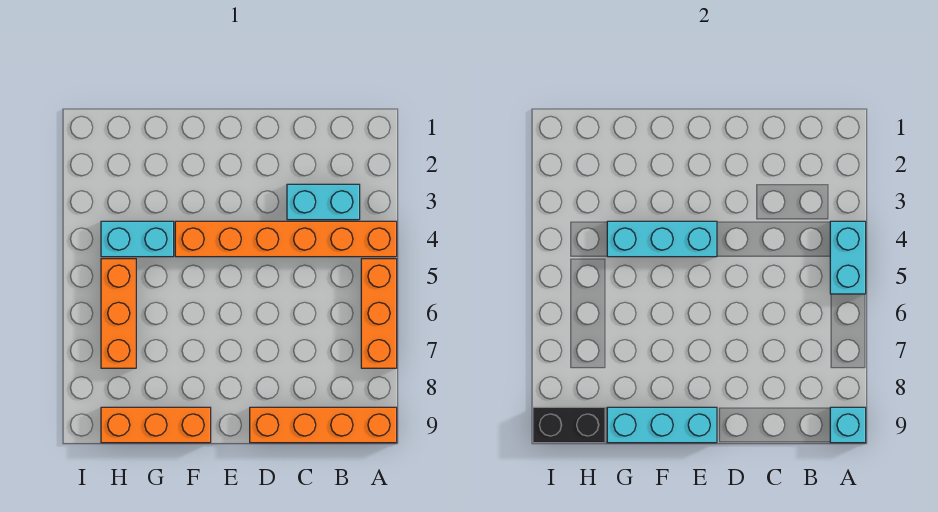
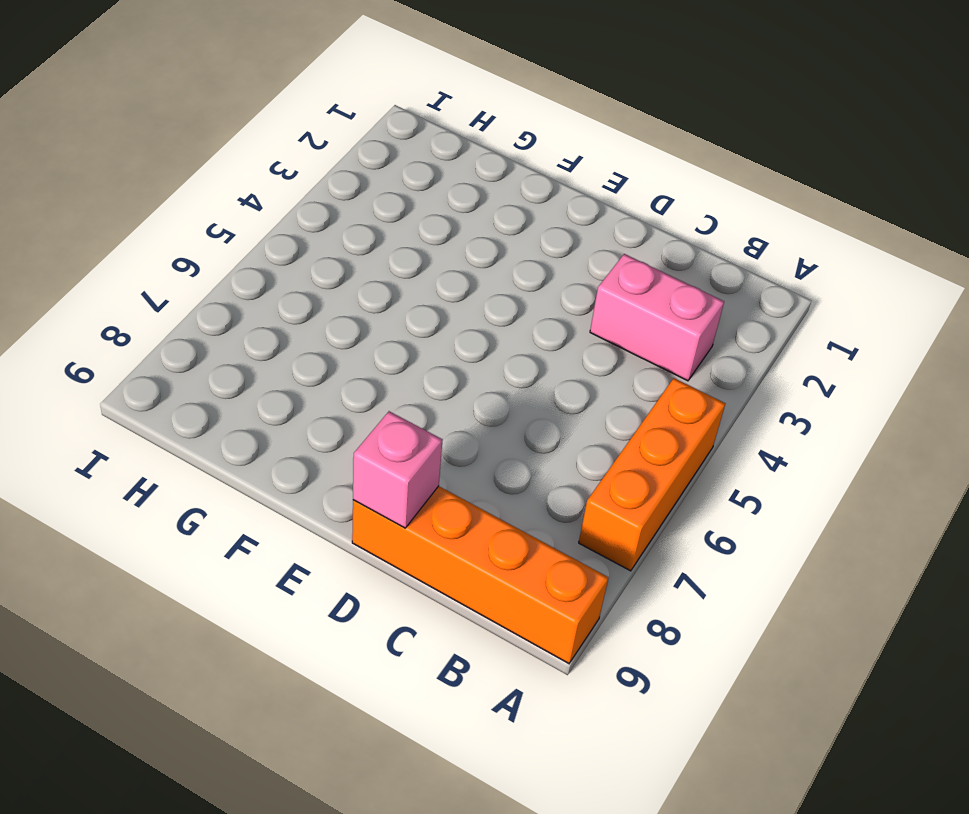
pink brick B3:C3 level 1 -> cyan brick B3:C3 level 1
pink brick D9 level 2 -> none
none -> orange brick A4:F4 level 1
none -> orange brick F9:H9 level 1
none -> cyan brick G4:H4 level 1

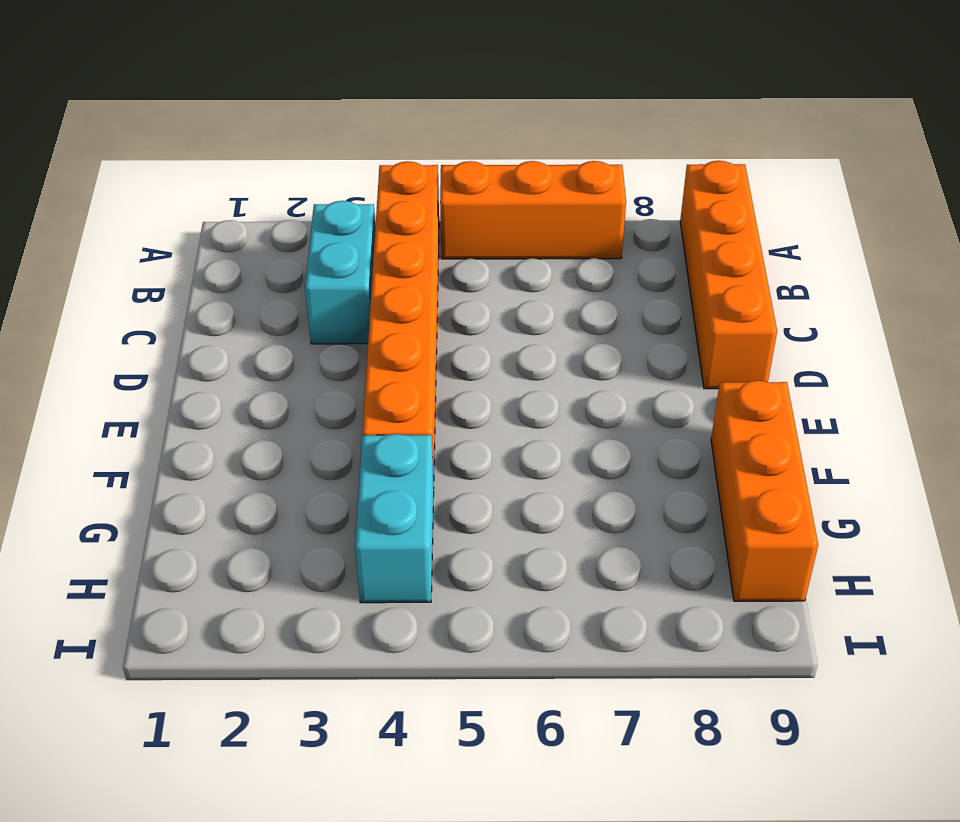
none -> orange brick H5:H7 level 1
none -> cyan brick A4:A5 level 2
none -> cyan brick A9 level 2

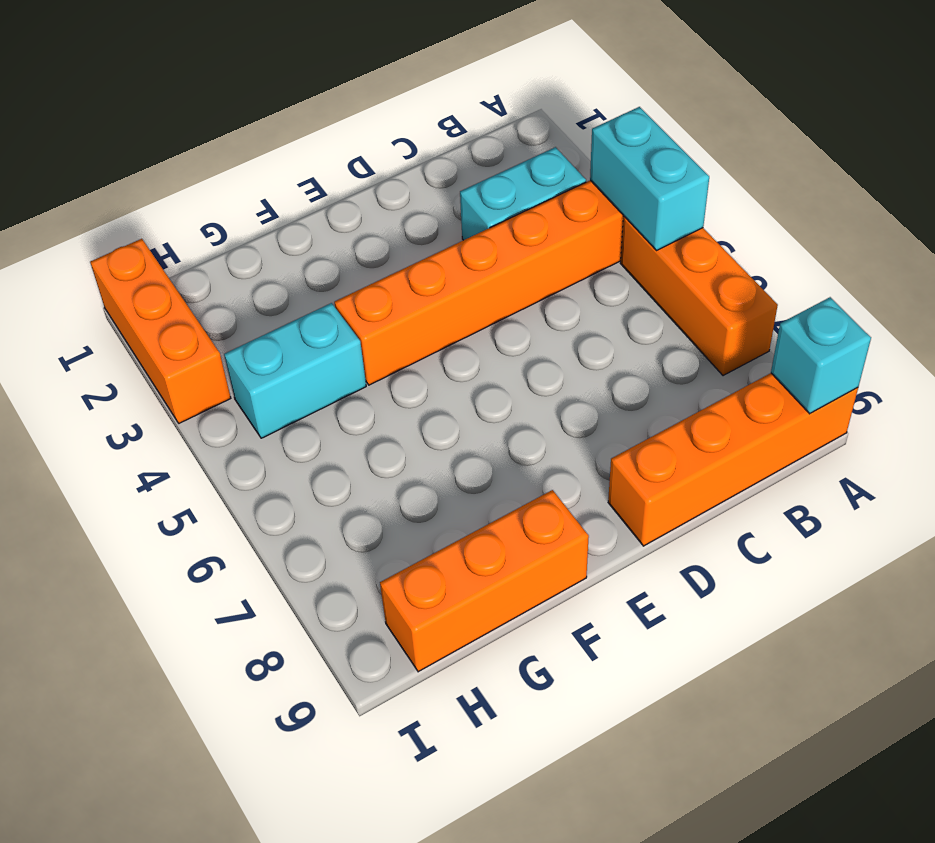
orange brick I1:I3 level 1 -> orange brick H5:H7 level 1
none -> cyan brick E4:G4 level 2
none -> cyan brick E9:G9 level 2
none -> black brick H9:I9 level 2

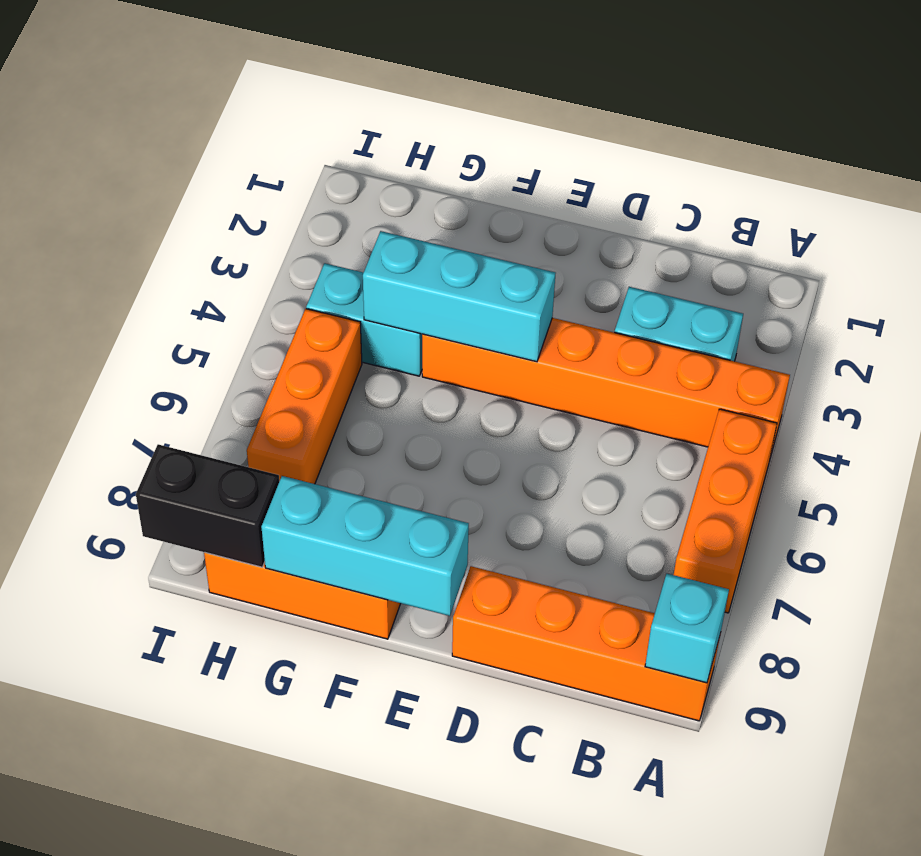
none -> cyan brick A4:A5 level 2

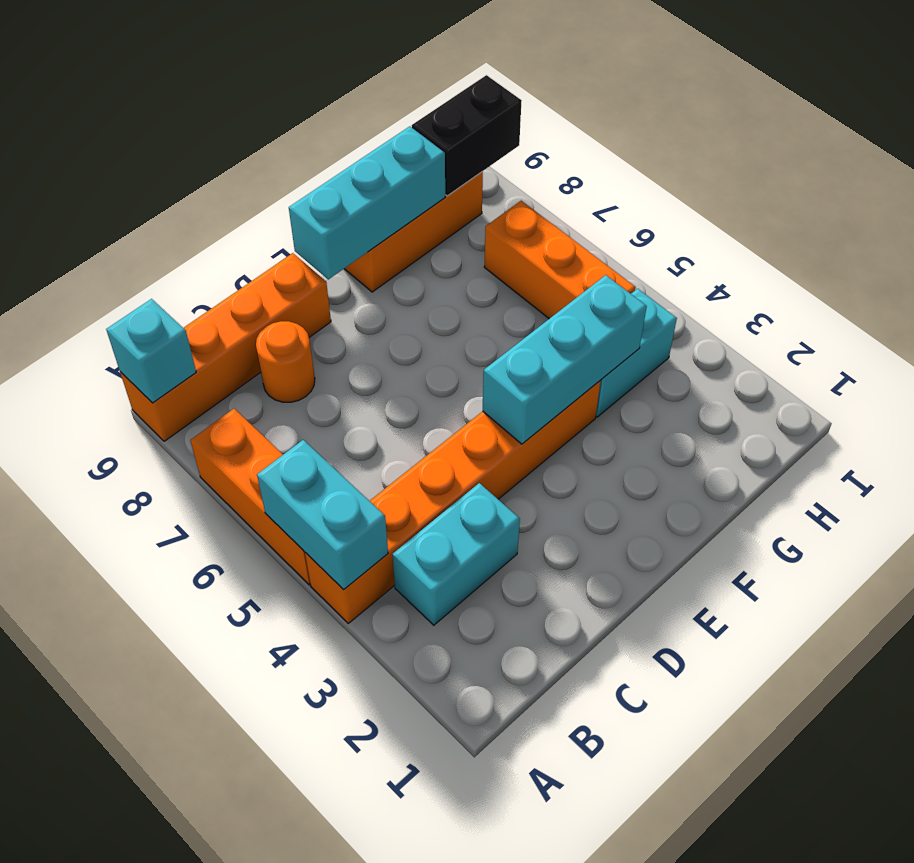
orange round brick C8 level 1 -> none

